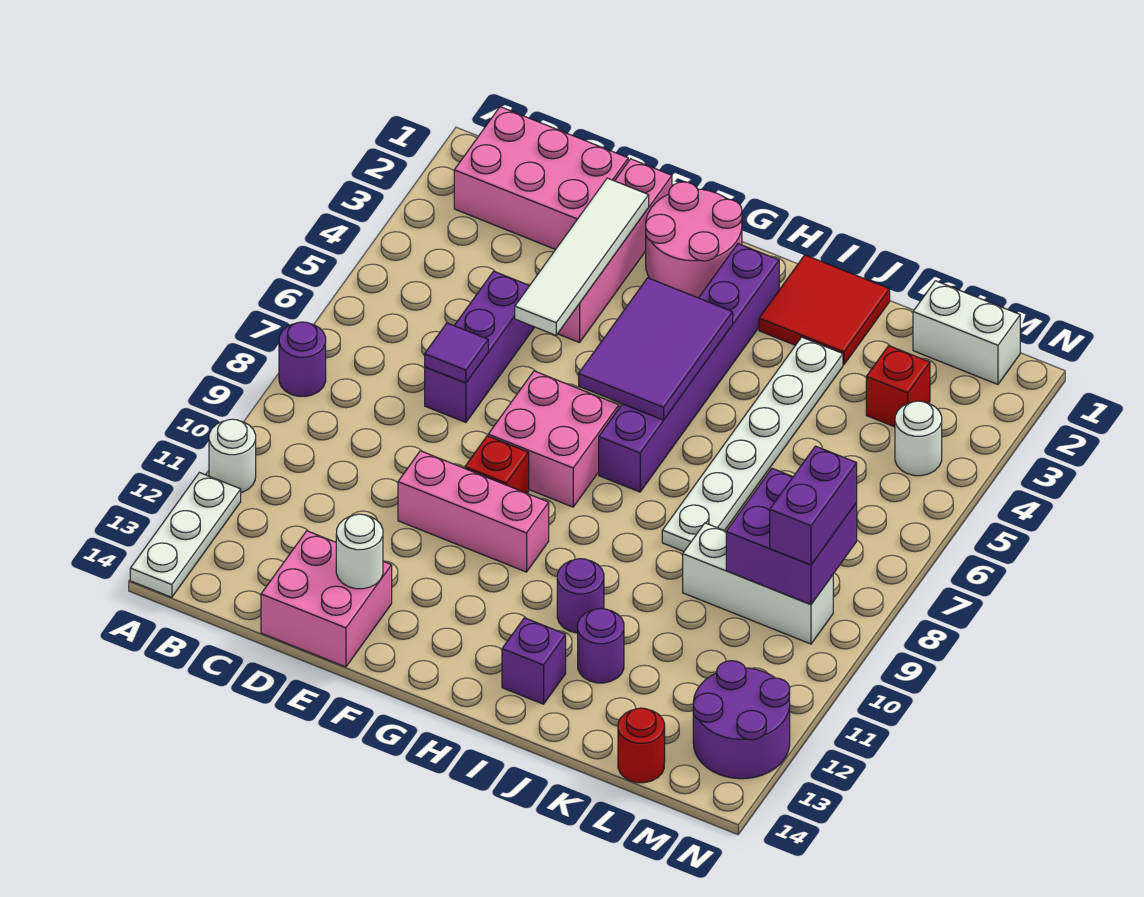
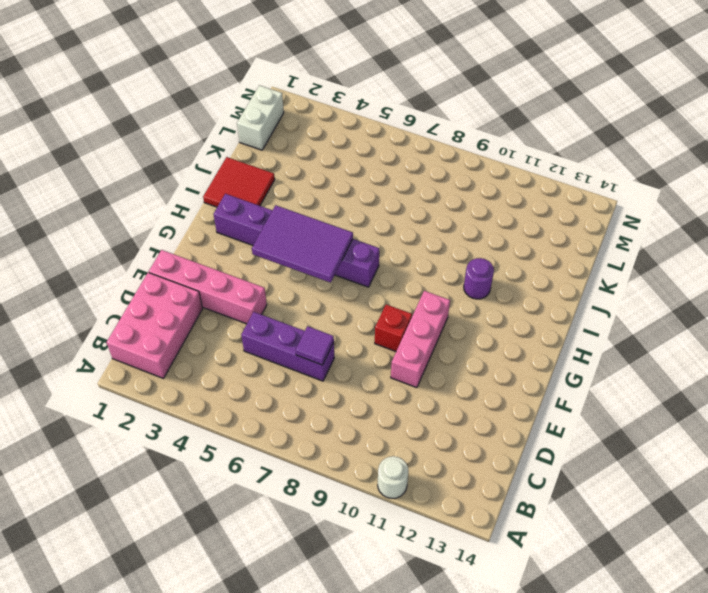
none -> purple round brick A8 level 1
none -> white plate A12:A14 level 1
none -> pink brick D13:E14 level 1

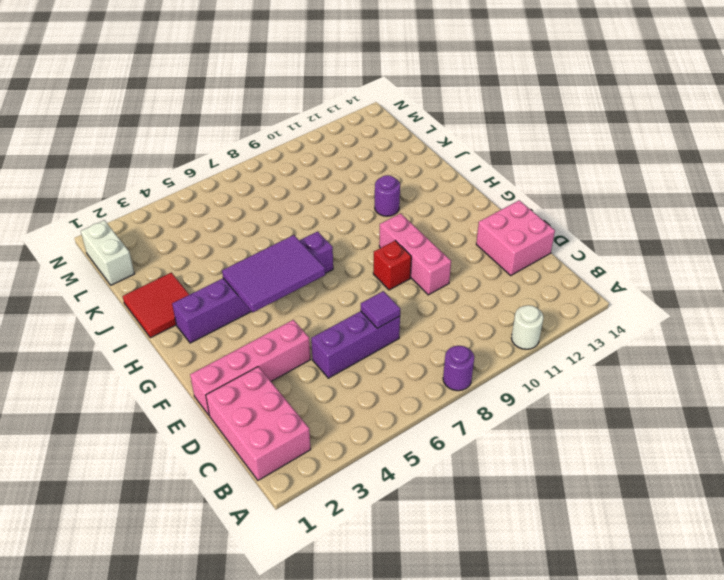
none -> white plate A12:A14 level 1
none -> pink round brick F1:G2 level 1
none -> pink brick F7:G8 level 1

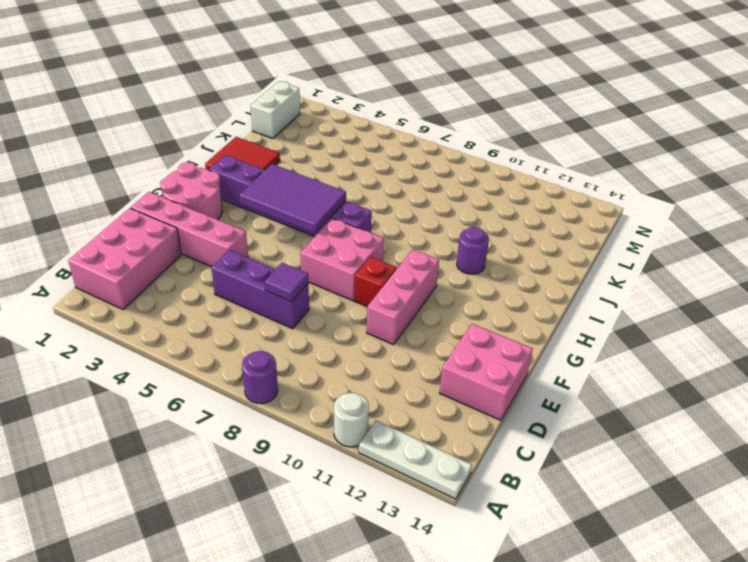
none -> purple brick I13 level 1
none -> white plate J3:J8 level 1
none -> purple round brick J12 level 1

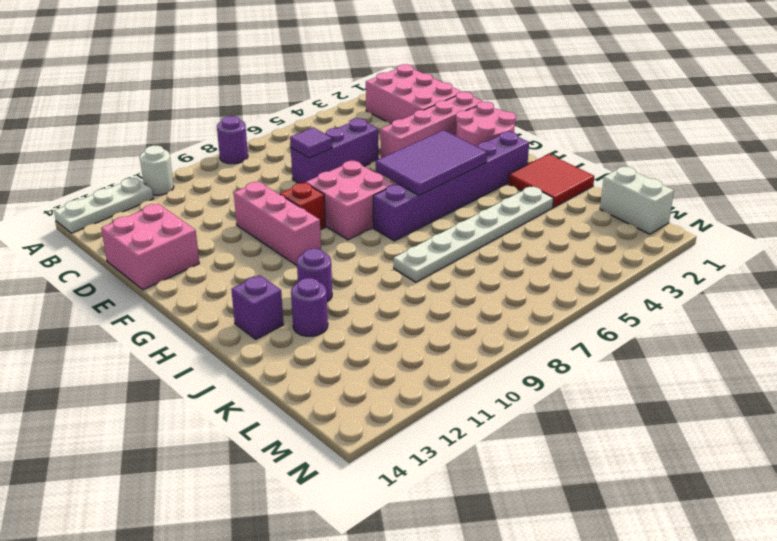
none -> white brick K9:M9 level 1
none -> red brick L3 level 1
none -> red round brick L14 level 1

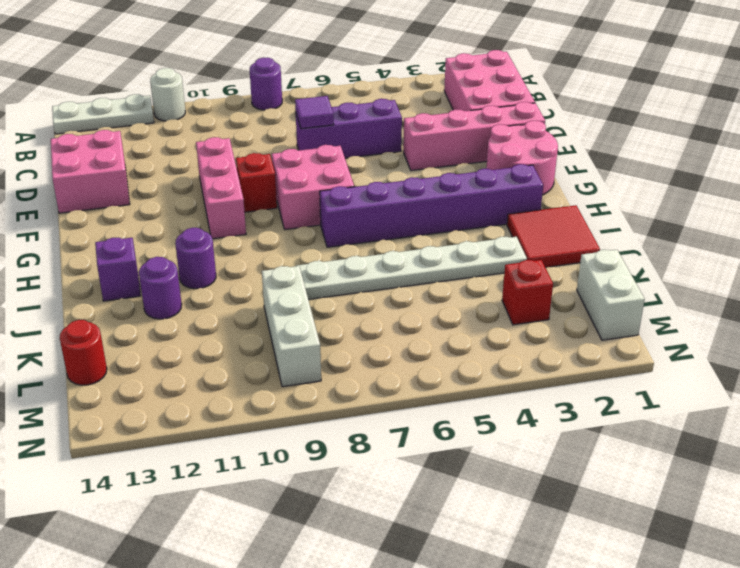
none -> white round brick M4 level 1
none -> purple round brick M12:N13 level 1
none -> white tile E2:E5 level 2

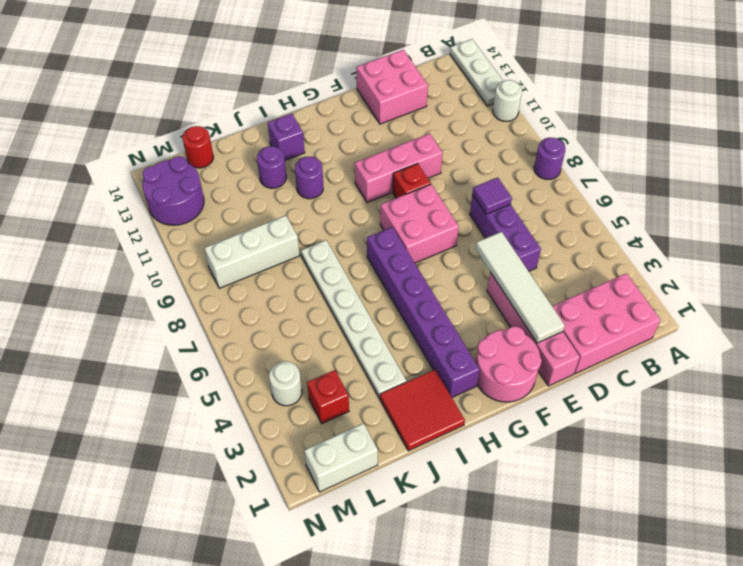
none -> white round brick E13 level 2
none -> purple tile G4:H6 level 2
none -> purple brick L8:M9 level 2

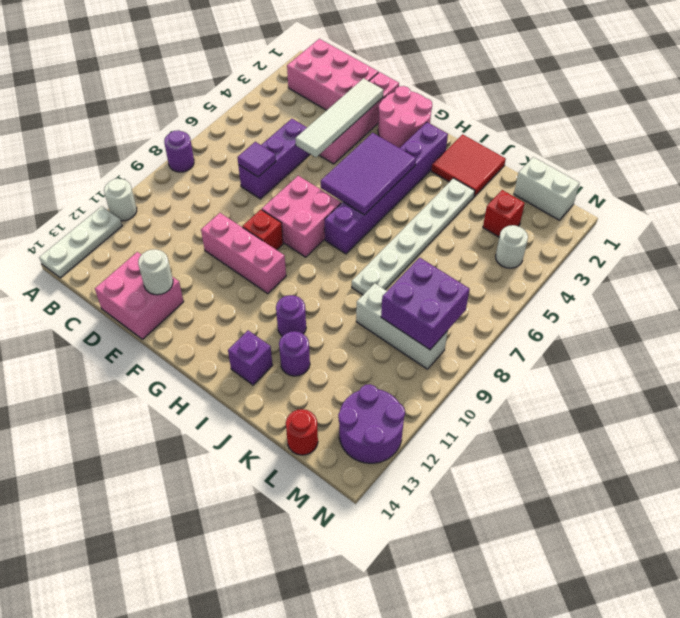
none -> purple brick M8:M9 level 3

